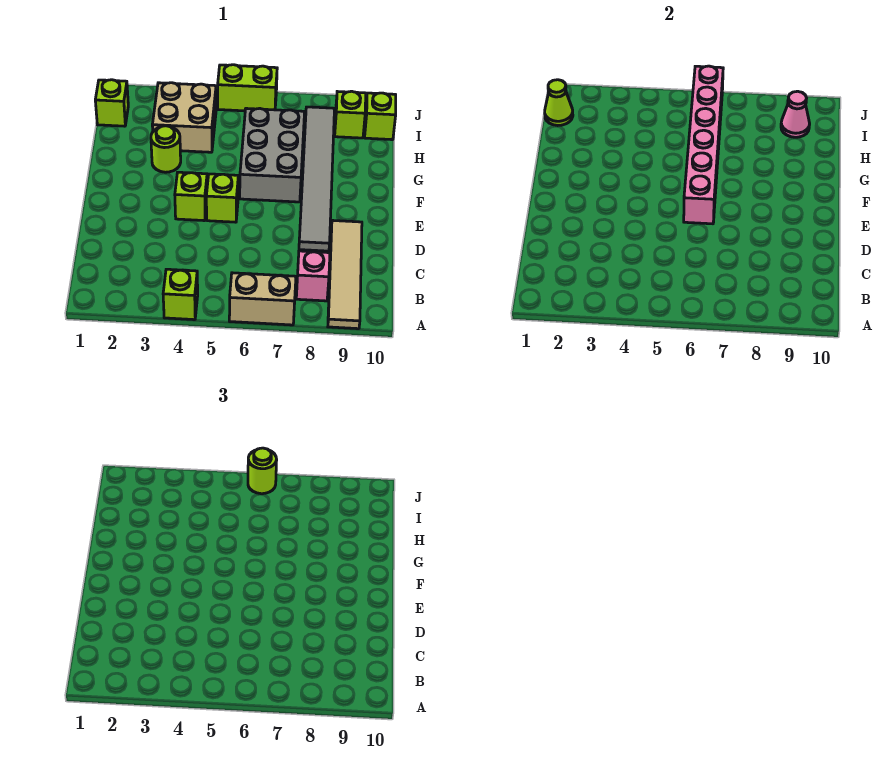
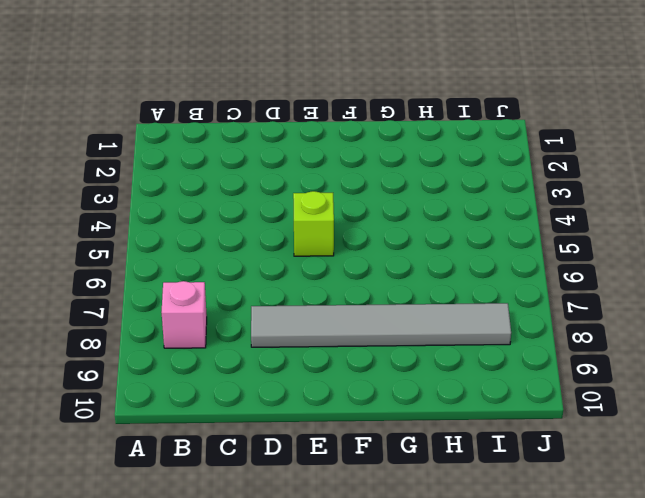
none -> lime brick A4 level 1
none -> tan brick A6:A7 level 1
none -> tan tile A9:D9 level 1

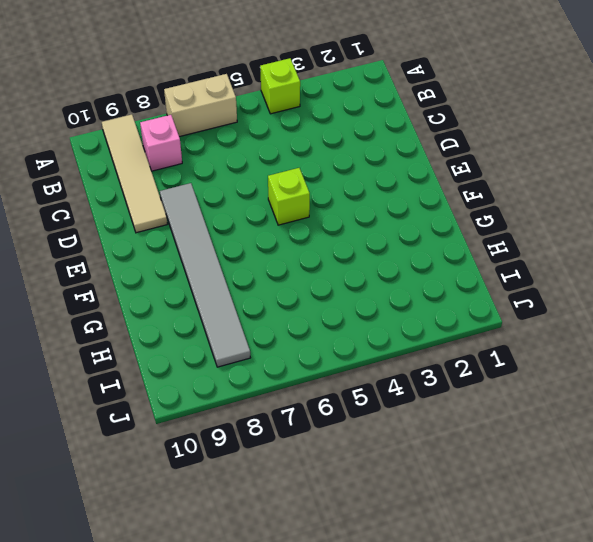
none -> lime brick E4 level 1
none -> grey brick F6:H7 level 1
none -> lime round brick G3 level 1

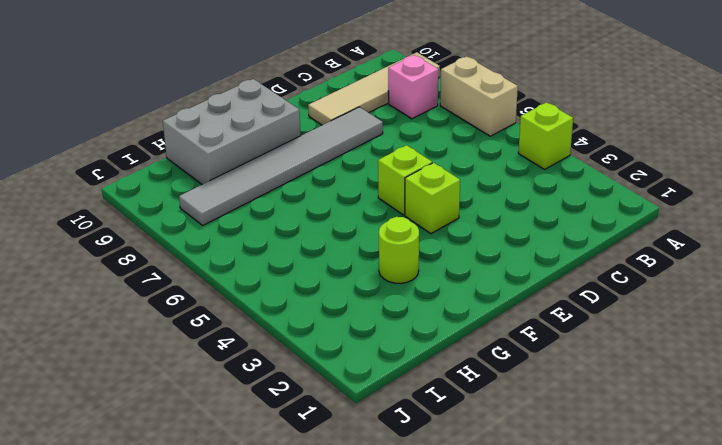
grey brick F9:H10 level 1 -> grey brick F6:H7 level 1
none -> tan brick H3:I4 level 1
none -> lime brick I1 level 1
none -> lime brick I9 level 1

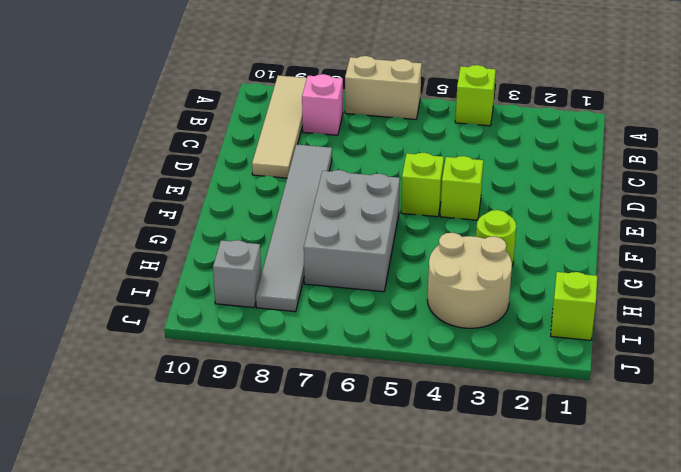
tan round brick H3:I4 level 1 -> tan brick H3:I4 level 1
grey brick I9 level 1 -> lime brick I9 level 1
none -> lime brick I10 level 1
none -> lime brick J5:J6 level 1
none -> pink brick E6:J6 level 2

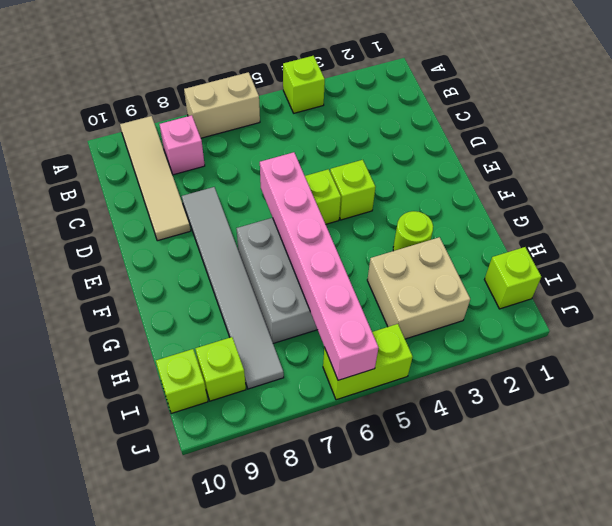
none -> lime cone I1 level 2
none -> pink cone I9 level 2
none -> lime round brick J6 level 3

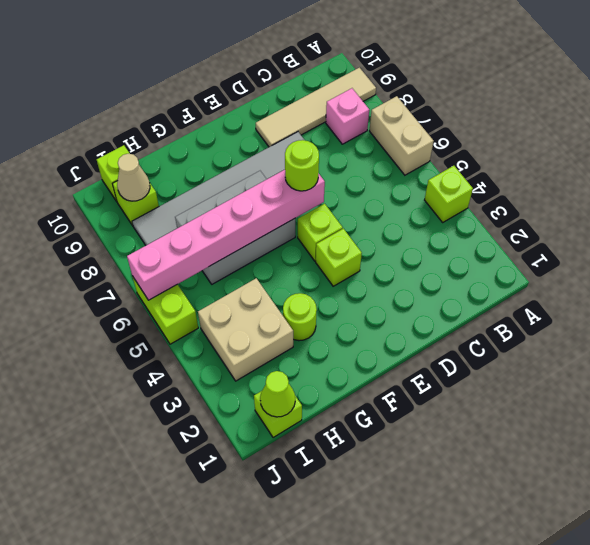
lime round brick E6 level 3 -> lime round brick J6 level 3
tan cone I9 level 2 -> pink cone I9 level 2

